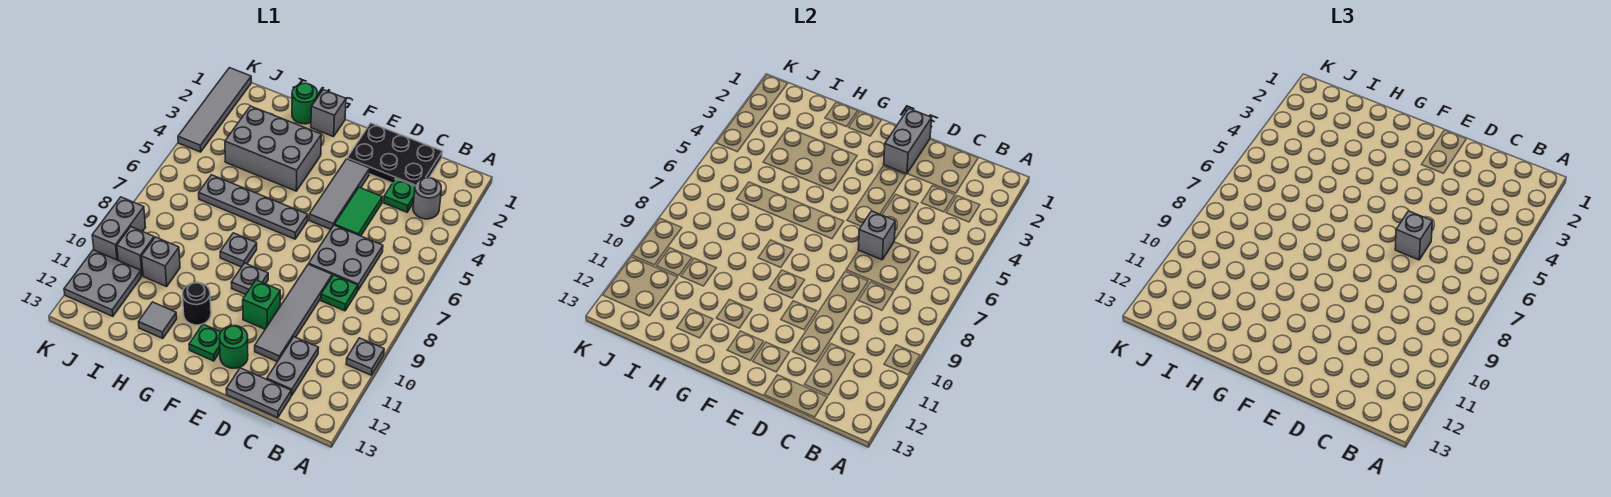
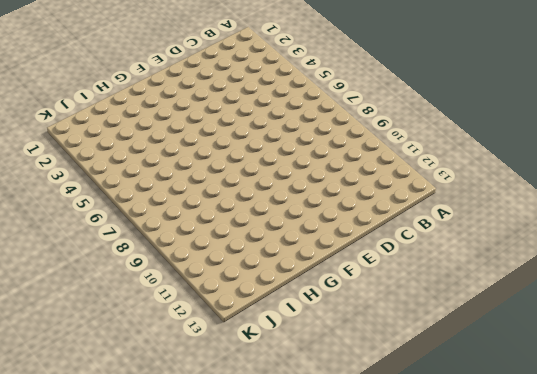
none -> grey plate A10 level 1
none -> grey round brick B3 level 1
none -> black plate C1:E2 level 1
none -> green plate C3 level 1

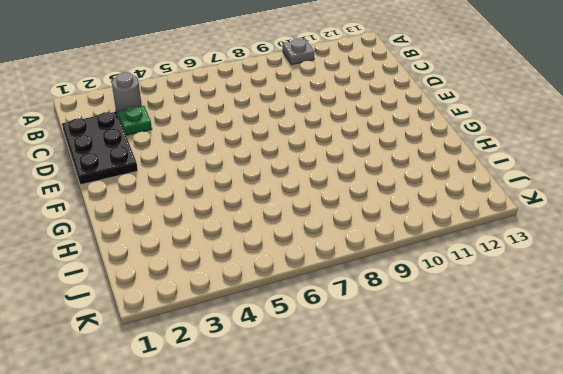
none -> grey plate C6:D7 level 1
none -> green plate C8 level 1
none -> grey plate C11:C12 level 1
none -> grey plate C13:D13 level 1

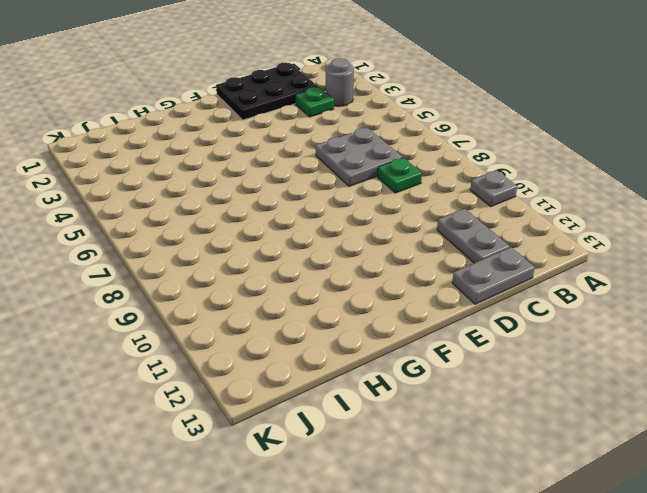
none -> green tile D4:D5 level 1
none -> grey tile D8:D11 level 1
none -> grey tile E3:E5 level 1
none -> green brick E10 level 1

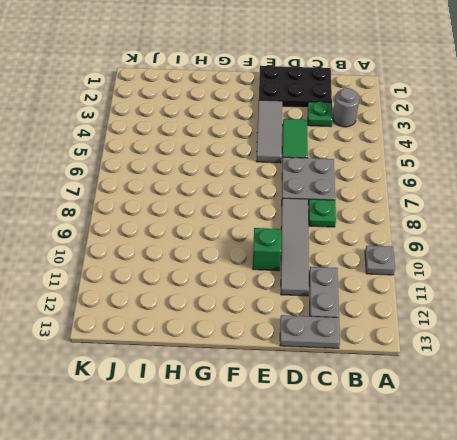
none -> green round brick E12 level 1
none -> grey plate F6:I6 level 1
none -> grey plate F9 level 1
none -> green plate F12 level 1

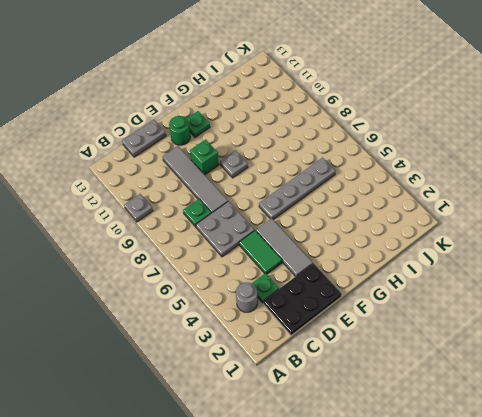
none -> grey plate C11:C12 level 1
none -> grey brick G1 level 1
none -> grey brick G3:I4 level 1
none -> grey plate G8 level 1

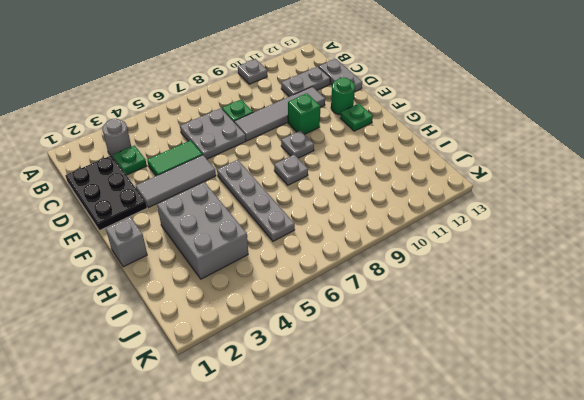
none -> black round brick G11 level 1
none -> green round brick H1 level 1
none -> grey tile H12 level 1
none -> grey brick I10 level 1

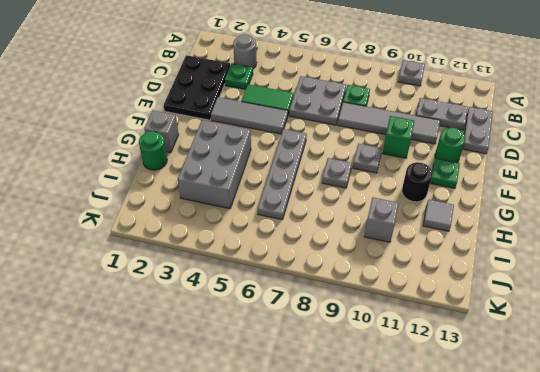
none -> grey brick J10 level 1
none -> grey plate J11:K12 level 1
none -> grey tile K1:K4 level 1
none -> grey brick K9:K10 level 1

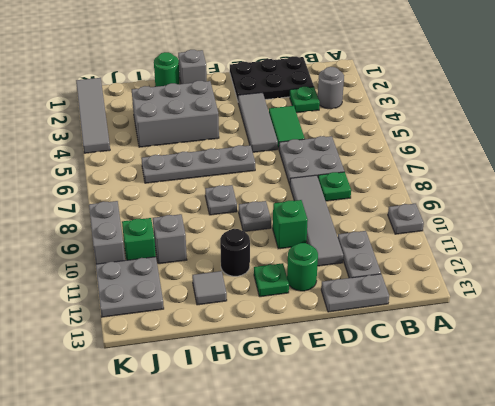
green brick J10 level 1 -> grey brick J10 level 1
none -> grey brick D6 level 2
none -> grey brick E1:E2 level 2
none -> grey brick D6 level 3

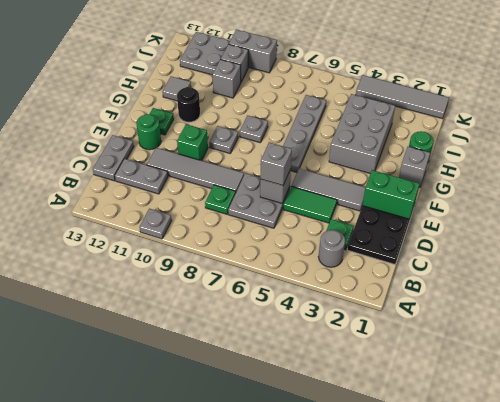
green brick E1:E2 level 2 -> grey brick E1:E2 level 2

